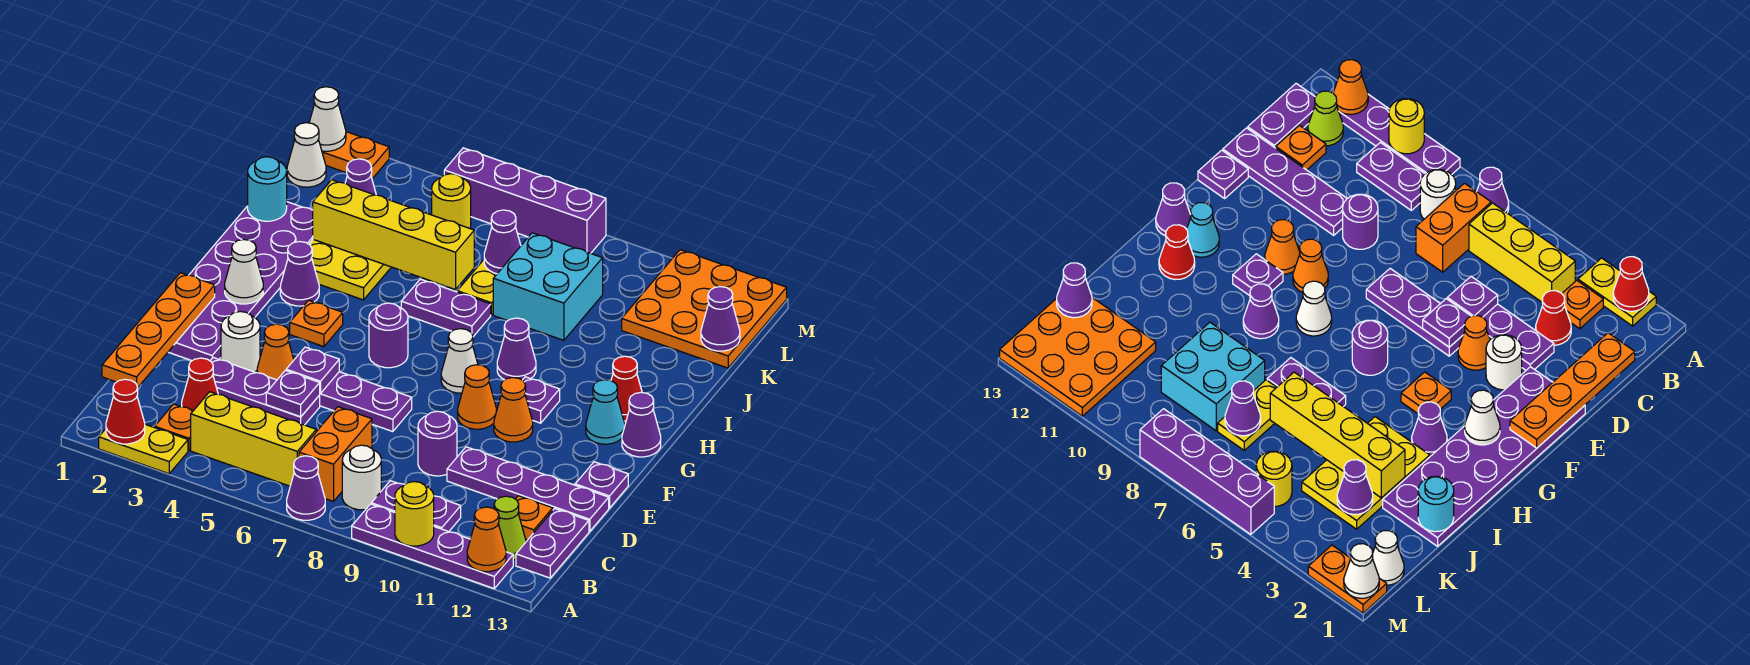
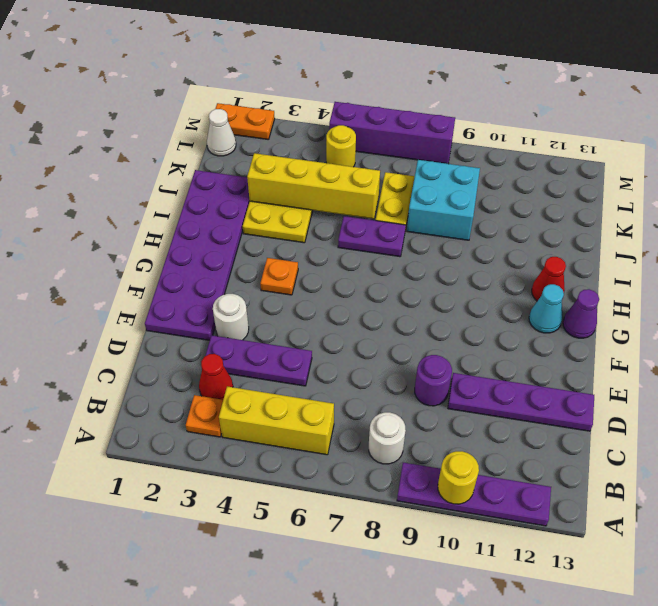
none -> yellow plate A2:A3 level 1
none -> purple cone A7 level 1
none -> orange brick B7:C7 level 1
none -> purple plate B9:B10 level 1

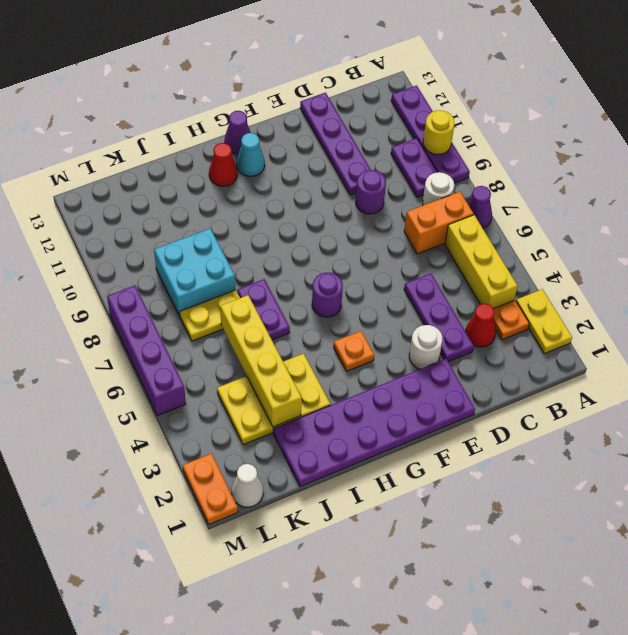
none -> lime cone B12 level 1
none -> purple plate B13:C13 level 1
none -> orange plate C12 level 1
none -> orange cone E4 level 1

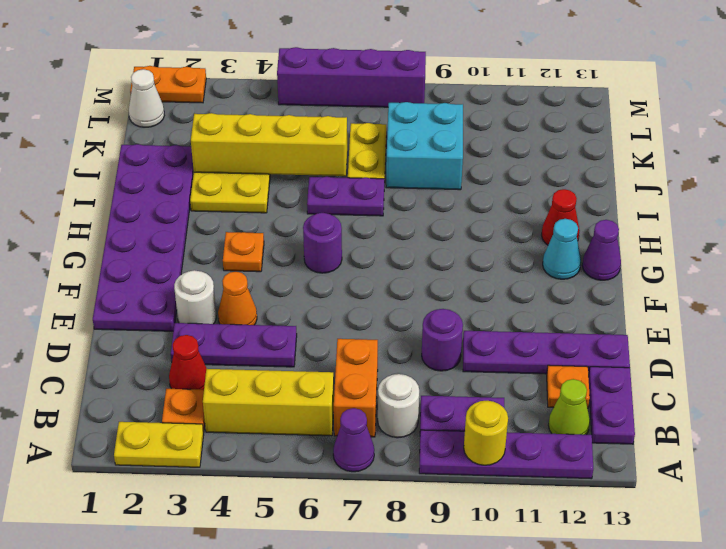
none -> purple plate E5:E7 level 1
none -> purple plate E13 level 1
none -> orange cone F9 level 1
none -> orange cone F10 level 1

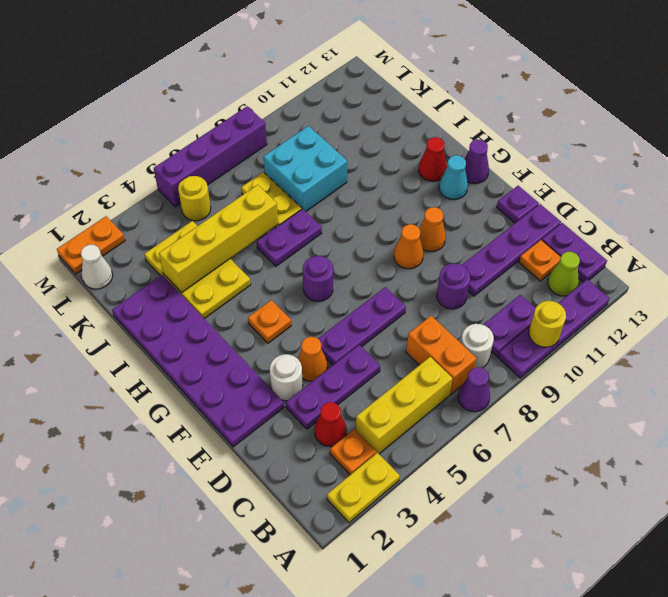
none -> white cone G8 level 1
none -> purple plate G10 level 1
none -> purple cone H3 level 1
none -> purple cone H9 level 1

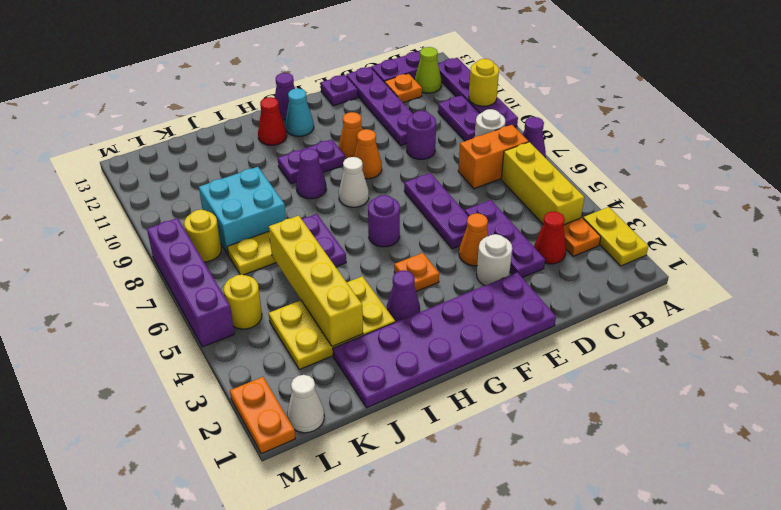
purple plate G10:H10 level 1 -> purple plate G10 level 1
yellow round brick L8 level 1 -> none
none -> orange plate K11:M13 level 1
none -> red cone A2 level 2
none -> orange cone A12 level 2
none -> orange plate C1:F1 level 2

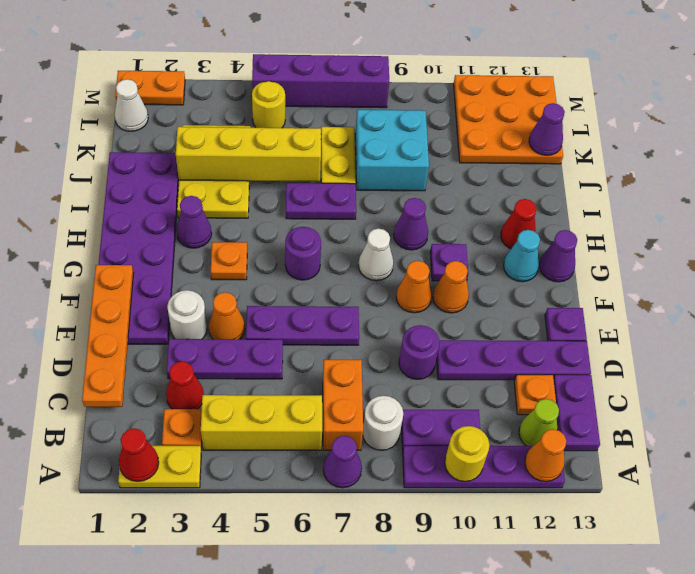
none -> purple plate D5 level 2
none -> purple plate E5 level 2
none -> white cone G2 level 2
none -> cyan round brick J1 level 2

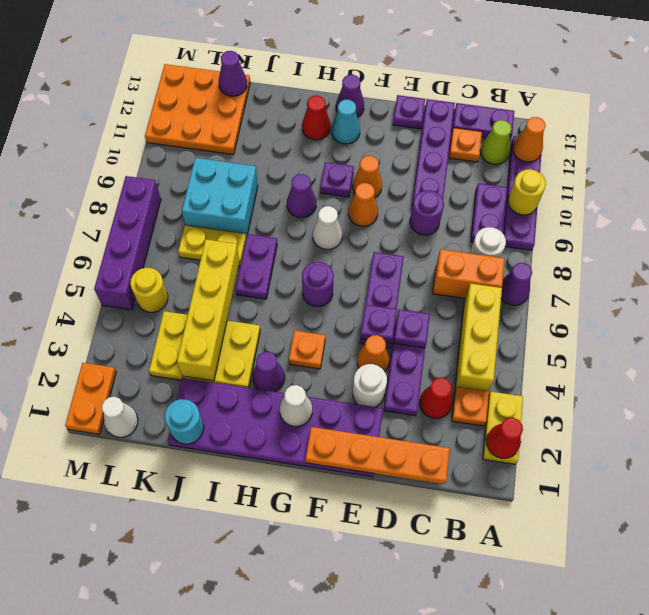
none -> purple cone K3 level 2
none -> purple cone K7 level 2
none -> white cone M1 level 2

